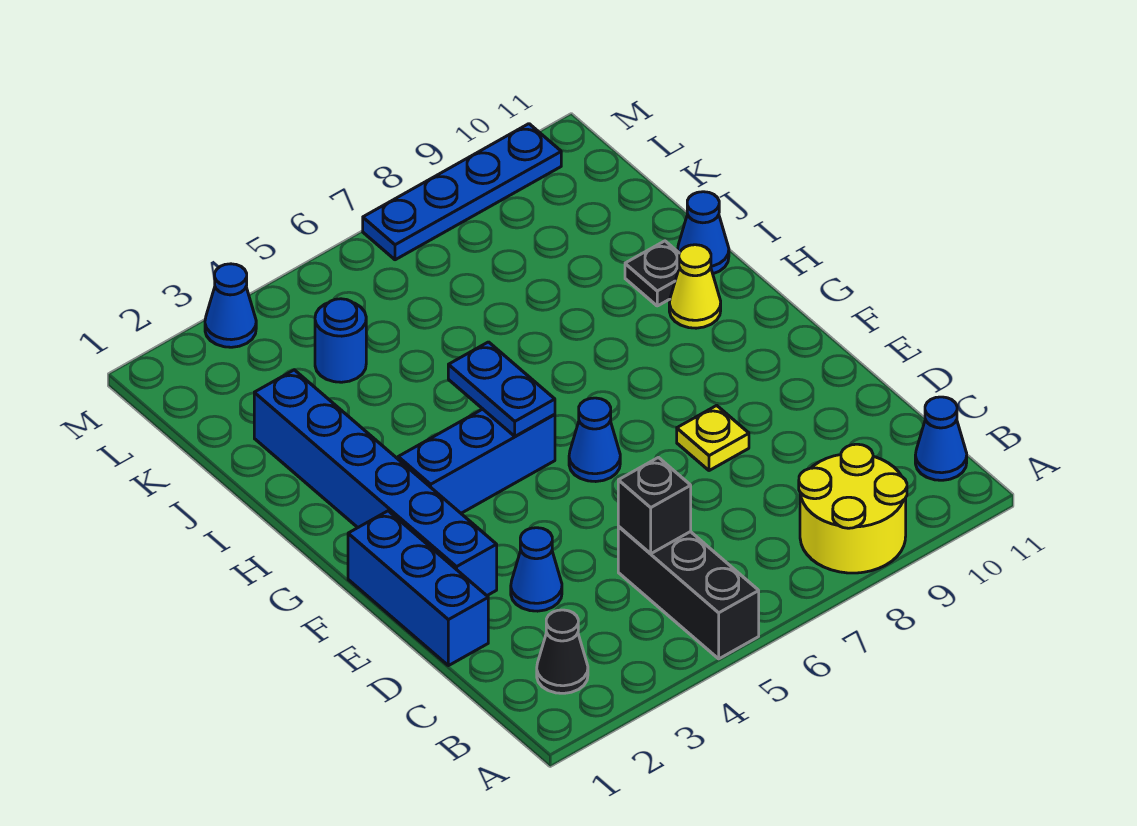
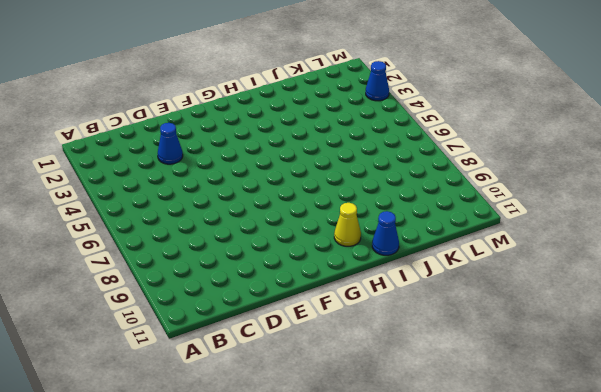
none -> black brick A5:C5 level 1
none -> yellow round brick A8:B9 level 1
none -> black cone B2 level 1

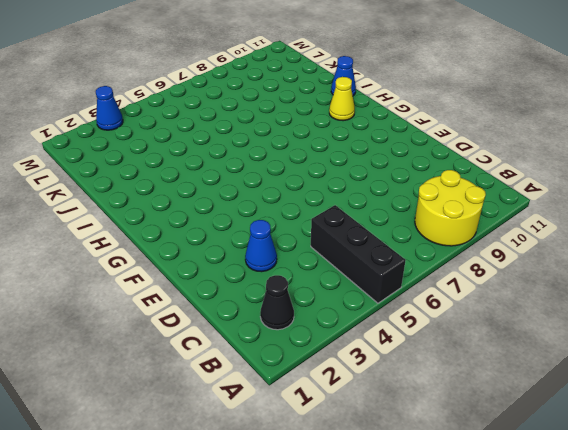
none -> blue cone B11 level 1
none -> blue brick D1:F1 level 1
none -> blue brick E2:J2 level 1

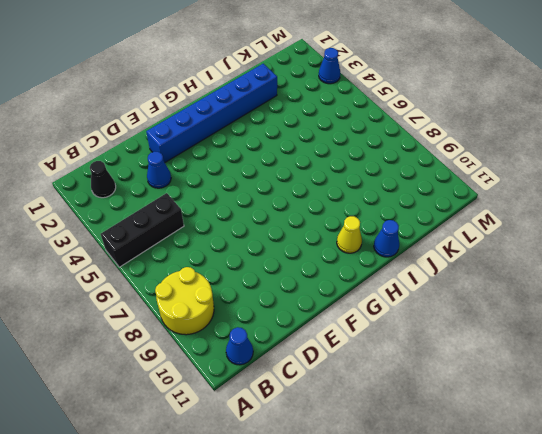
none -> blue brick D1:F1 level 1
none -> yellow plate E8 level 1
none -> blue cone F6 level 1

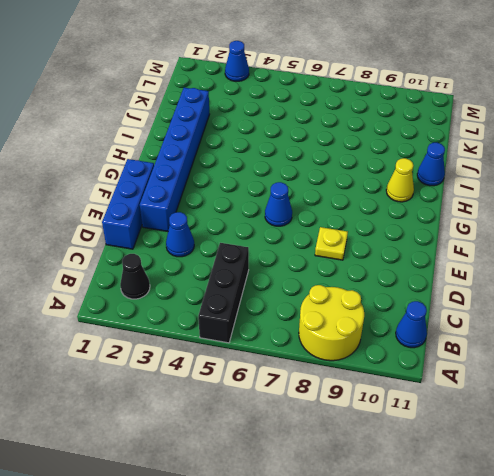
none -> blue brick G3:G5 level 1
none -> black plate I10 level 1
none -> blue round brick K4 level 1

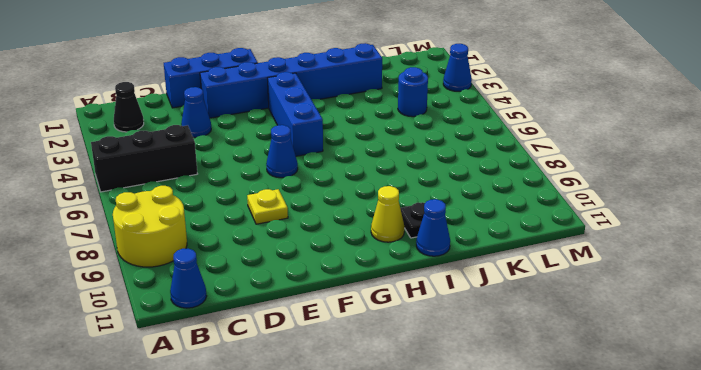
none -> blue plate M7:M10 level 1
none -> black brick C5 level 2
none -> blue plate G5:H5 level 2

